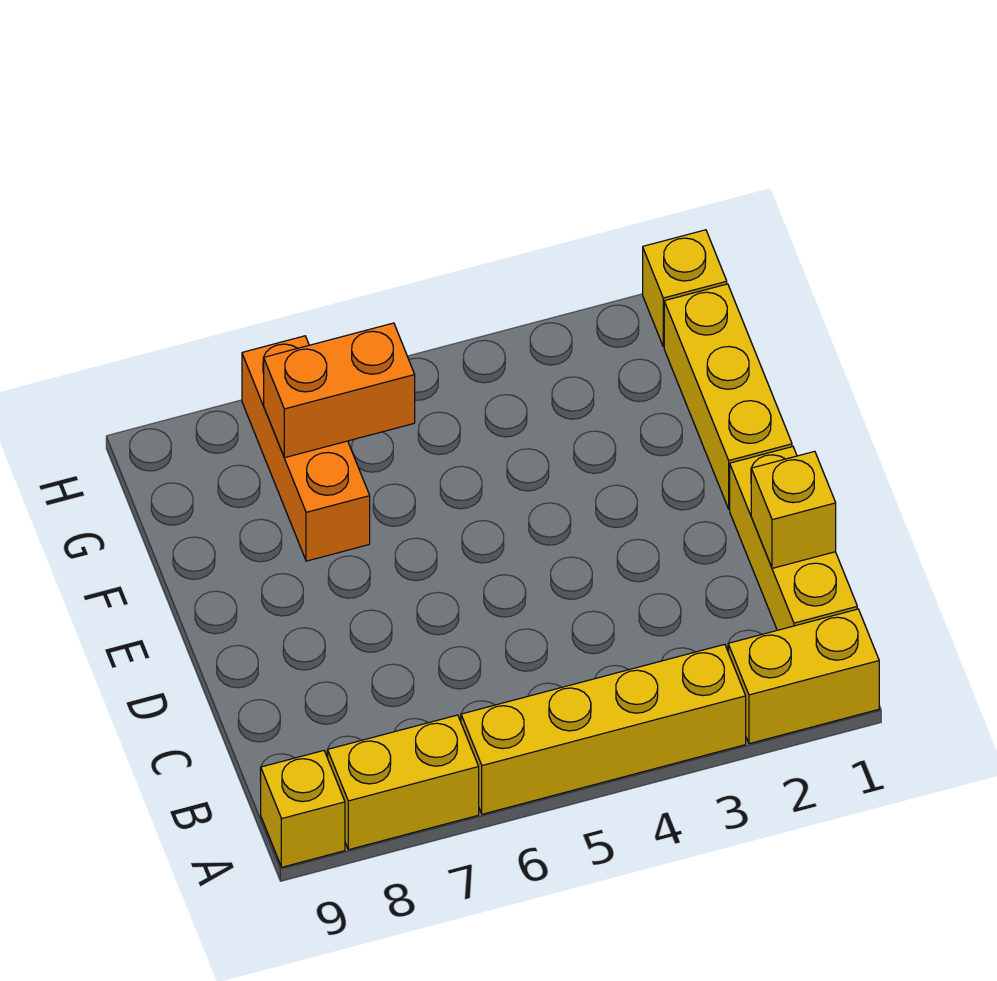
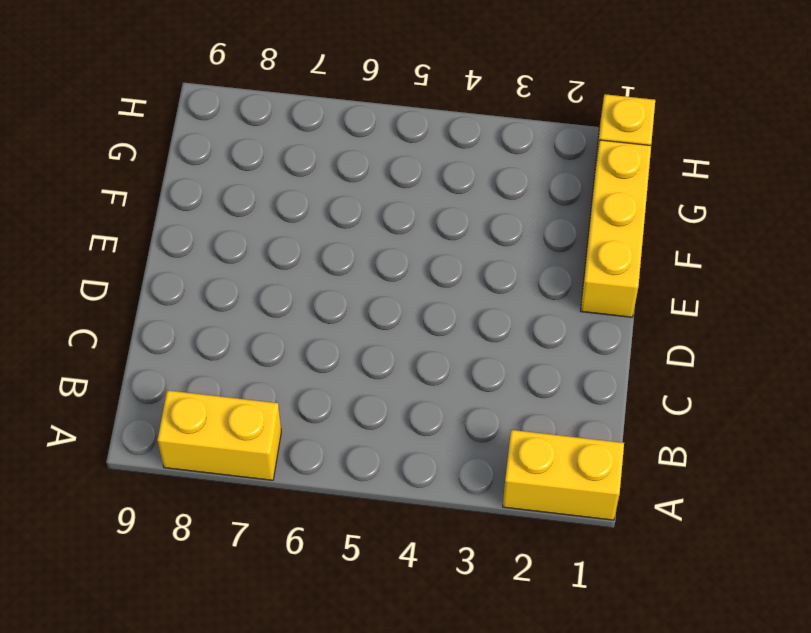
none -> yellow brick A3:A6 level 1
none -> yellow brick A9 level 1

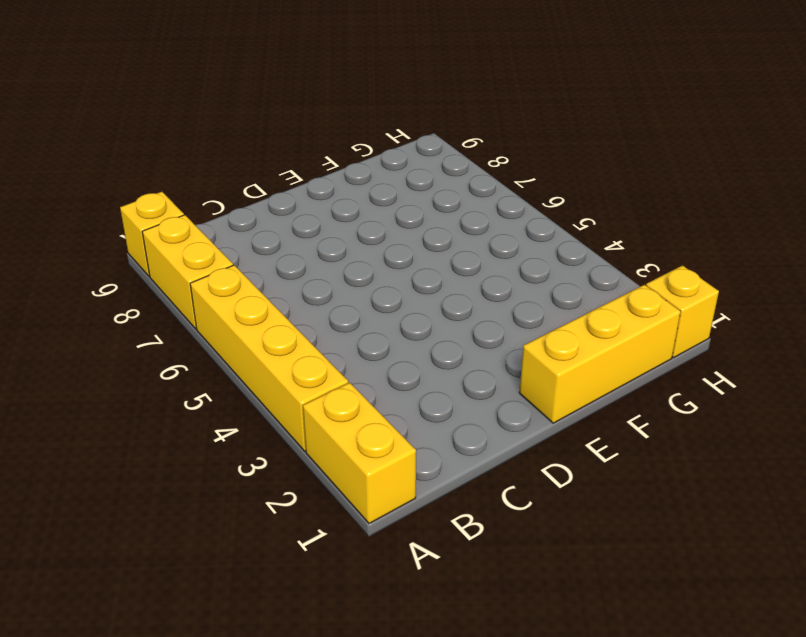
none -> yellow brick B1:D1 level 1
none -> orange brick F7:H7 level 1

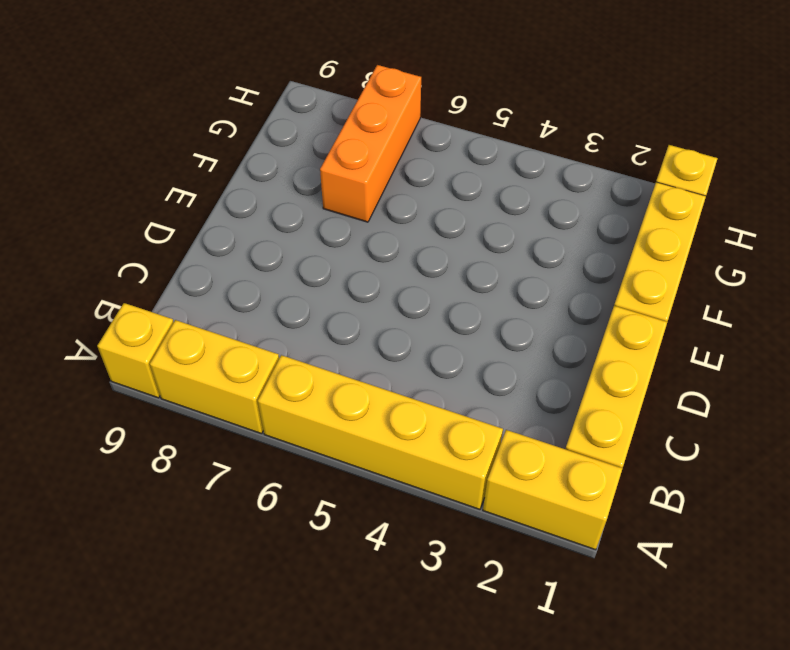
none -> yellow brick C1 level 2
none -> orange brick G6:G7 level 2

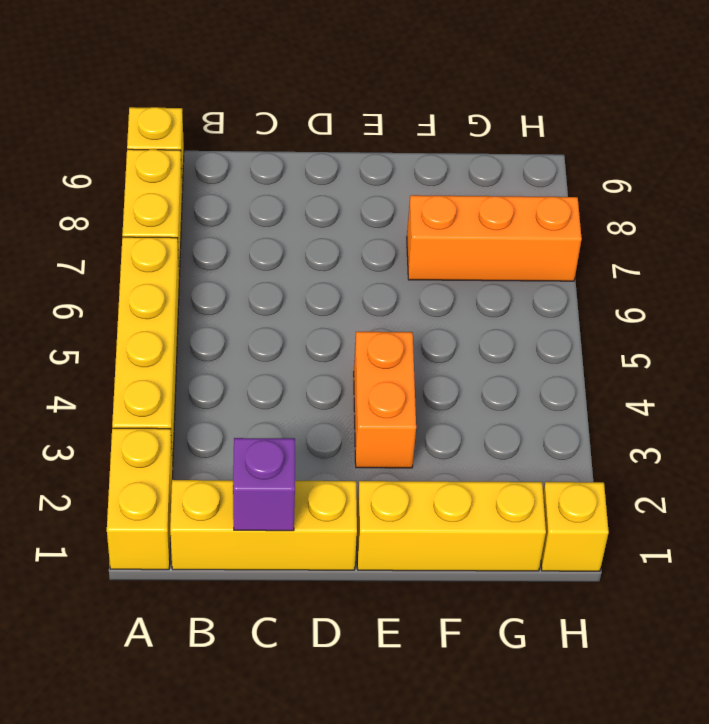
purple brick C1 level 2 -> yellow brick C1 level 2
orange brick E3:E4 level 1 -> orange brick G6:G7 level 2

